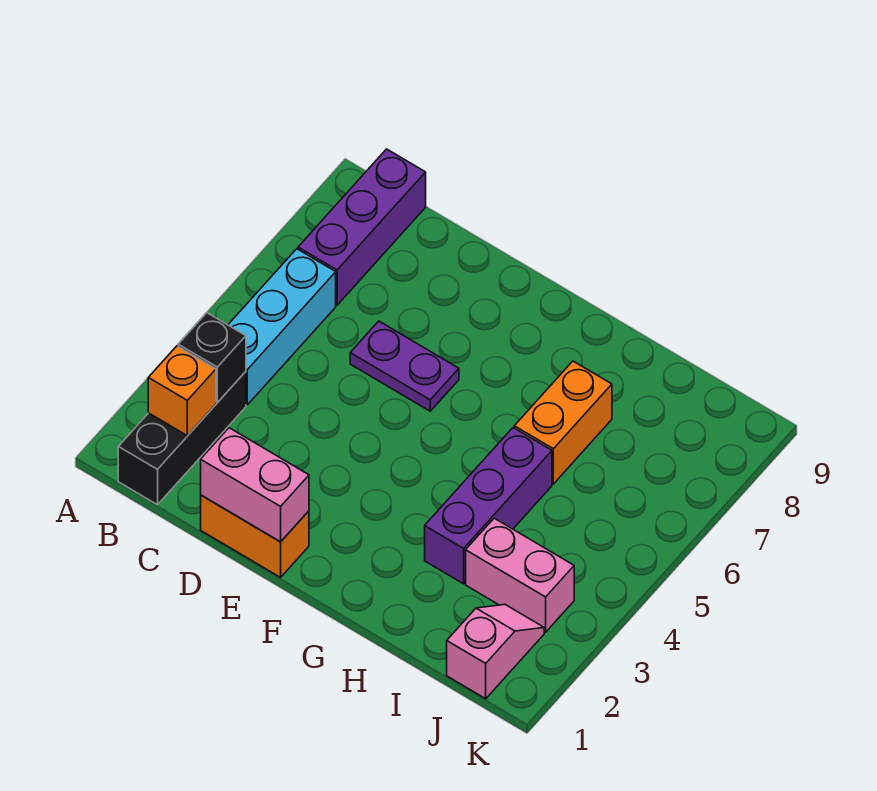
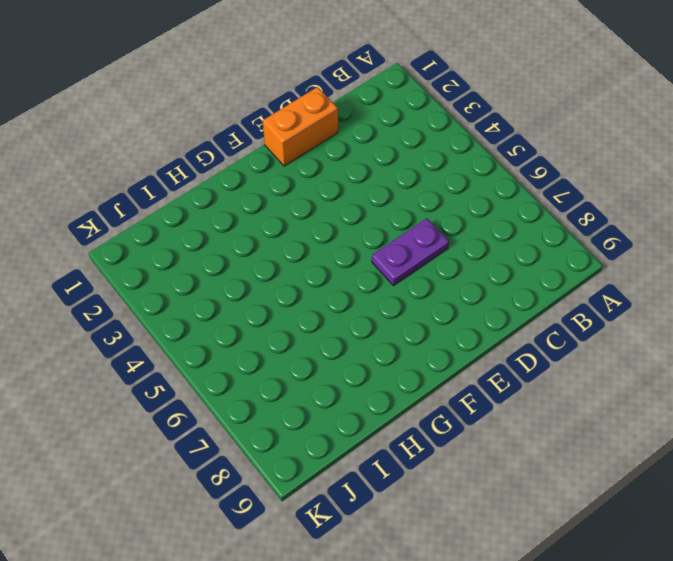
none -> black brick B1:B3 level 1
none -> cyan brick B4:B6 level 1
none -> purple brick B7:B9 level 1

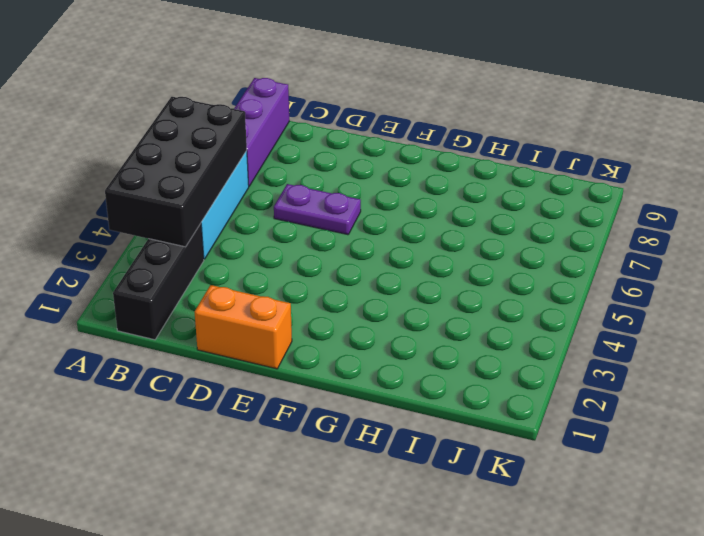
black brick A3:B6 level 2 -> black brick B3 level 2
none -> purple brick H3:H5 level 1
none -> orange brick H6:H7 level 1
none -> pink brick I3:J3 level 1

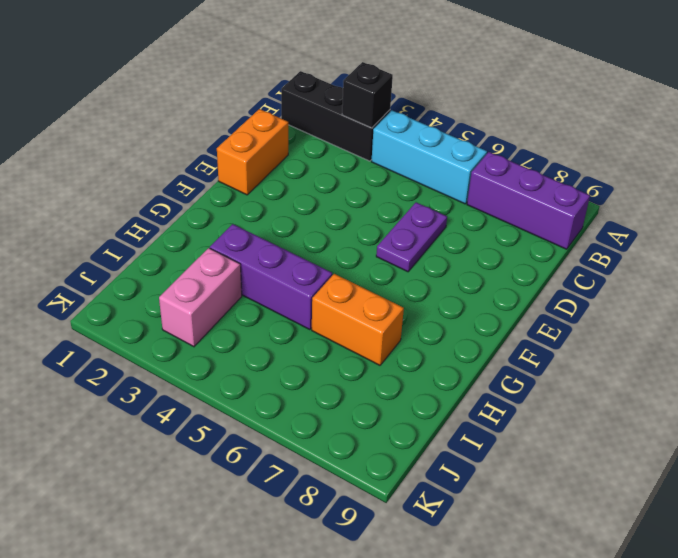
none -> pink slope J1:J2 level 1 top 1
none -> orange brick B2 level 2
none -> pink brick D1:E1 level 2

